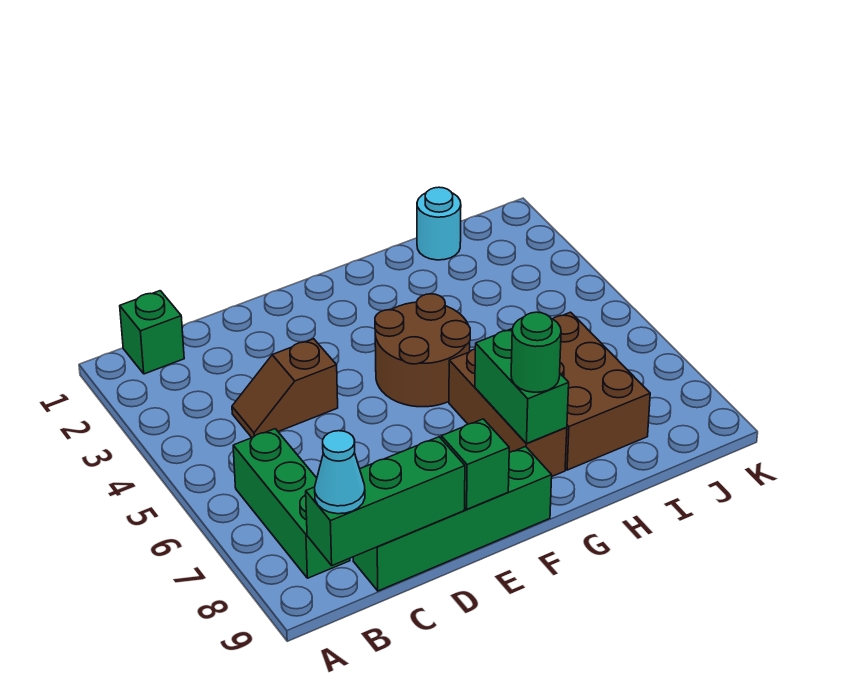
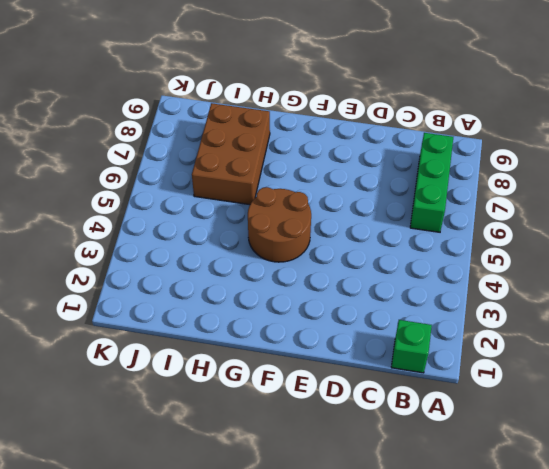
none -> brown slope C4:D4 level 1 top D
none -> green brick C9:F9 level 1
none -> brown brick G6:G8 level 1

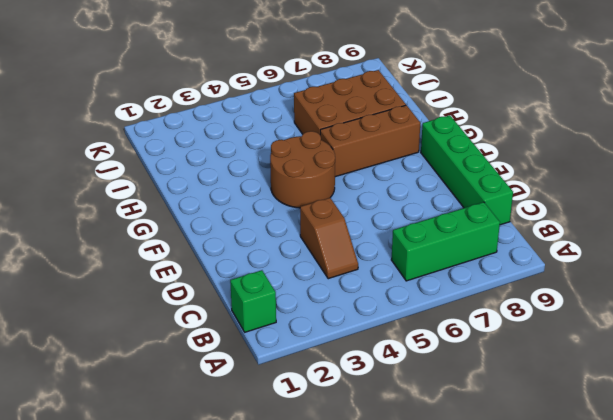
none -> cyan round brick I1 level 1
none -> green brick B9:D9 level 2
none -> green brick E9 level 2

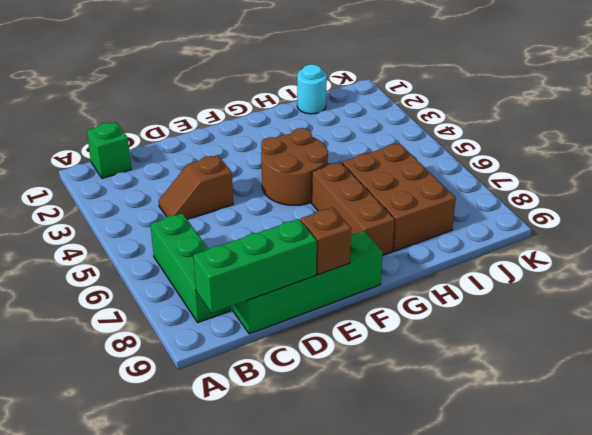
brown brick E9 level 2 -> green brick E9 level 2
none -> green brick G7:G8 level 2
none -> cyan cone B9 level 3
none -> green round brick G8 level 3

